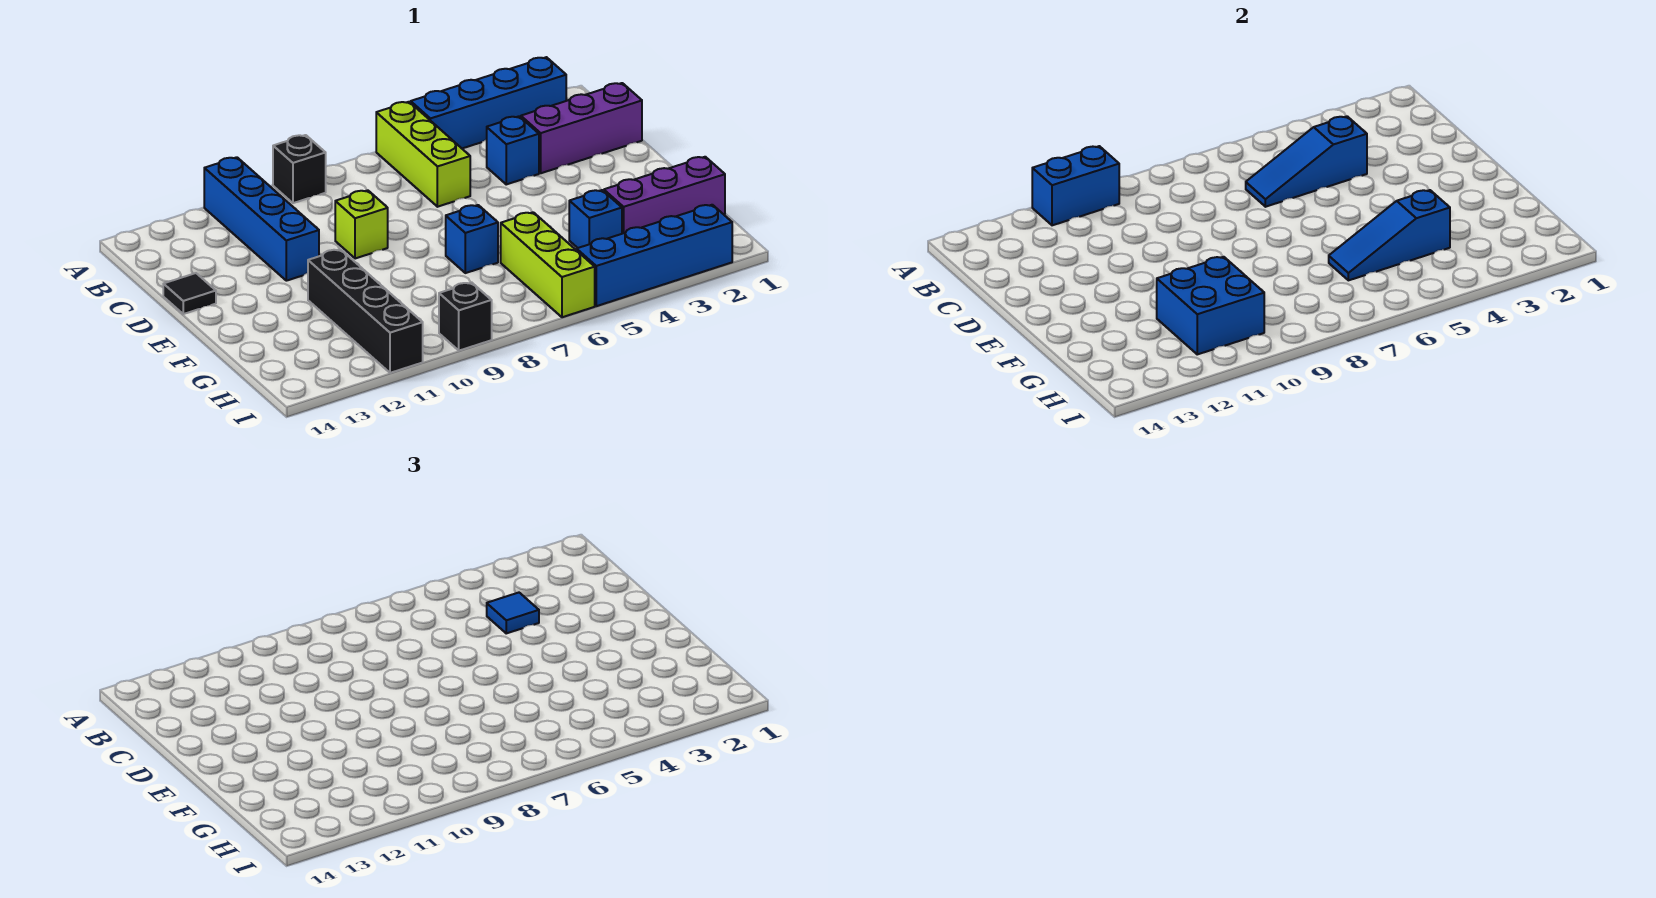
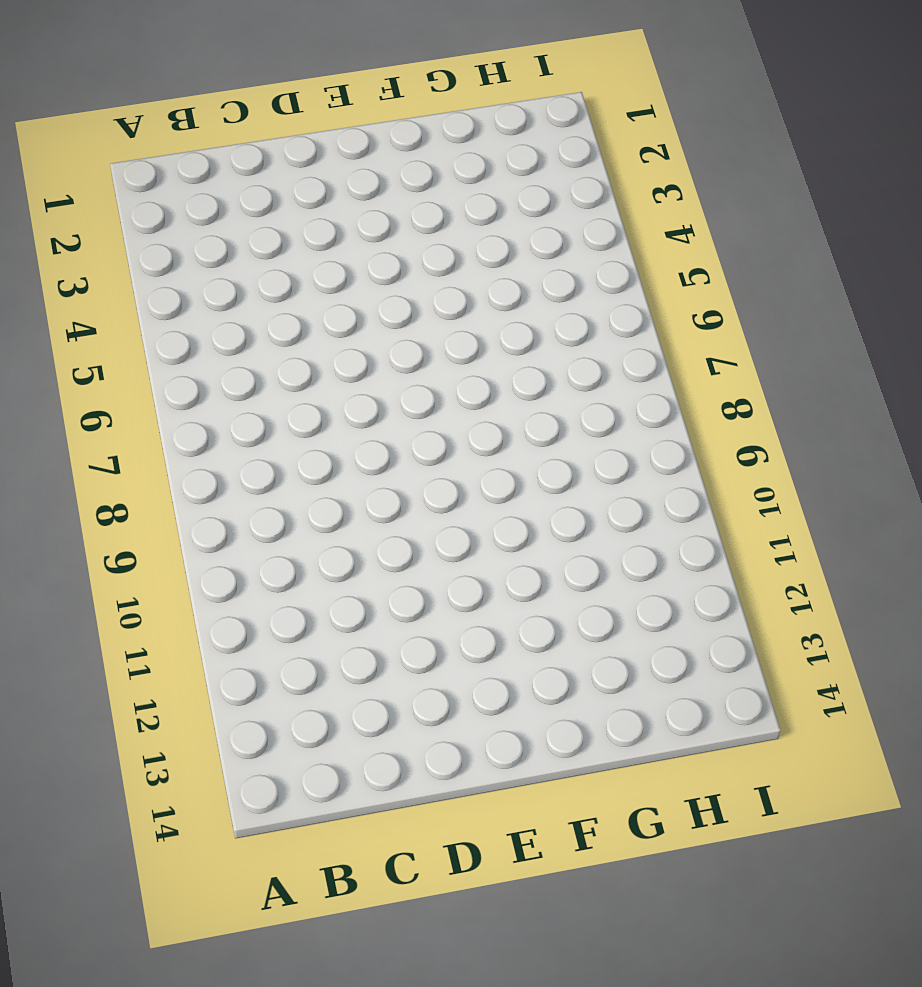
none -> blue brick A2:A5 level 1
none -> lime brick A6:C6 level 1
none -> black brick A9 level 1

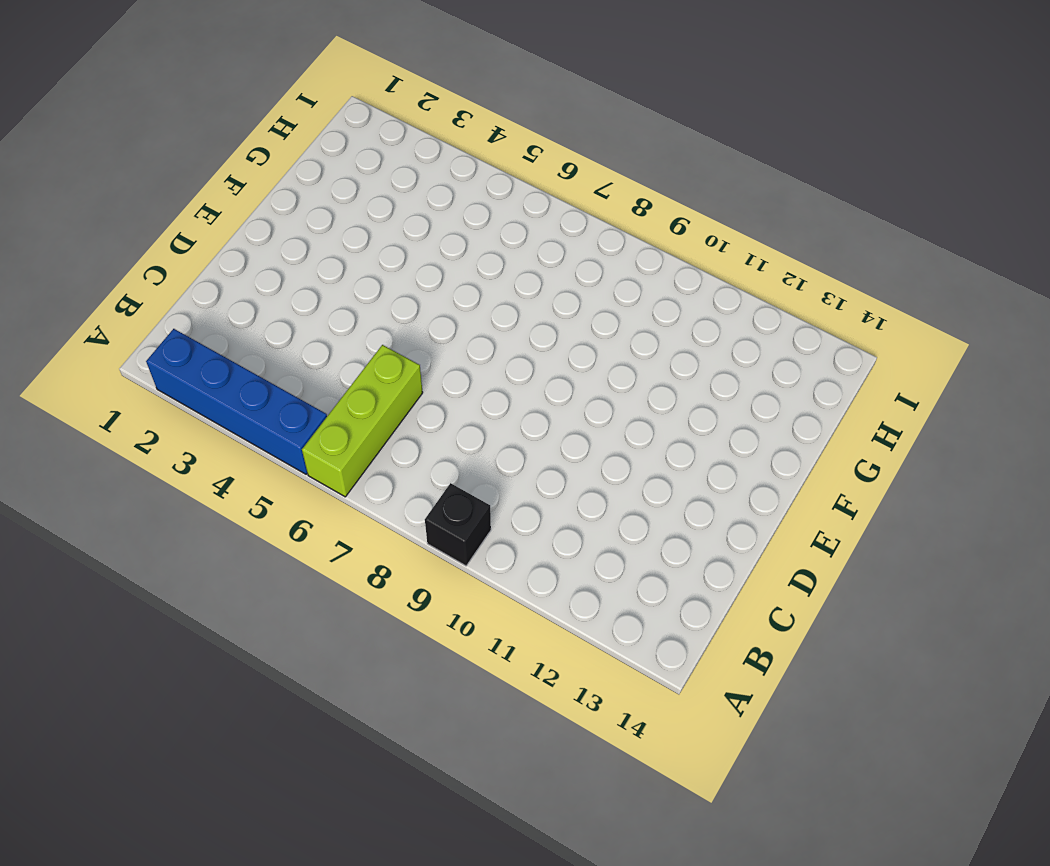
none -> blue brick A11:D11 level 1
none -> purple brick C1:C3 level 1
none -> blue brick C4 level 1

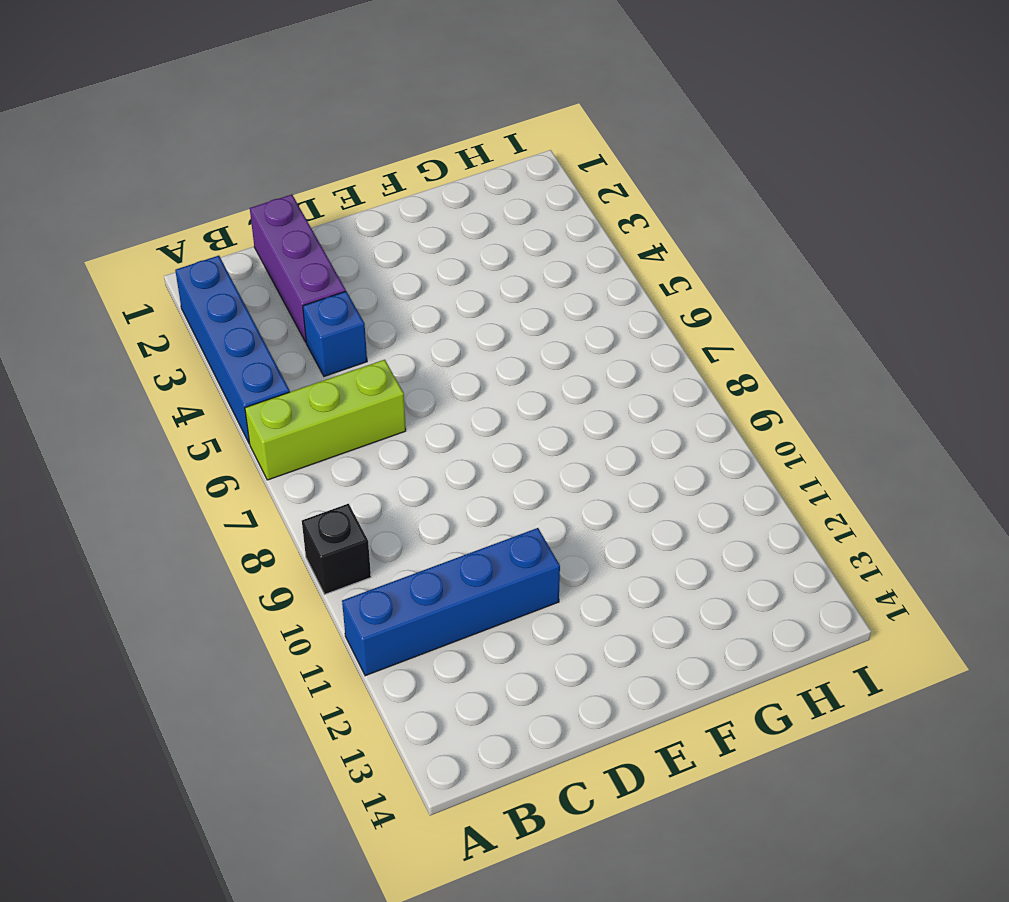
none -> lime brick D9 level 1
none -> black tile D14 level 1
none -> blue brick F7 level 1

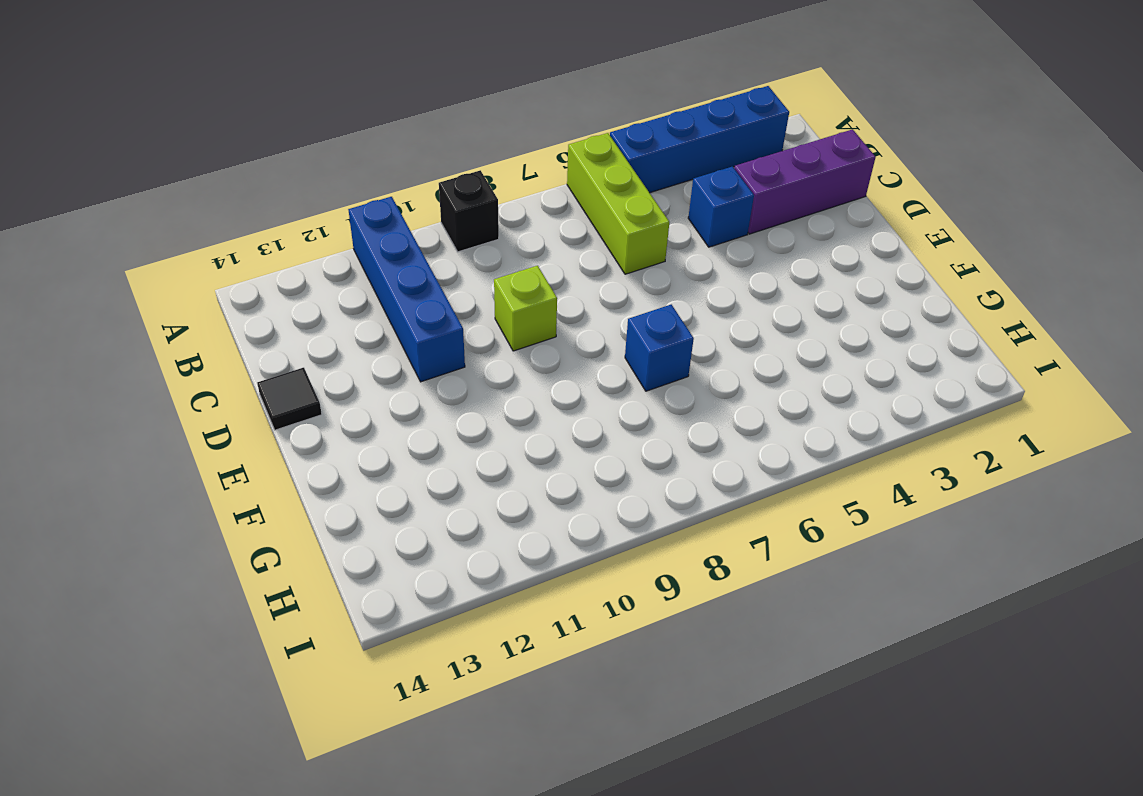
none -> black brick F11:I11 level 1
none -> purple brick G1:G3 level 1
none -> blue brick G4 level 1

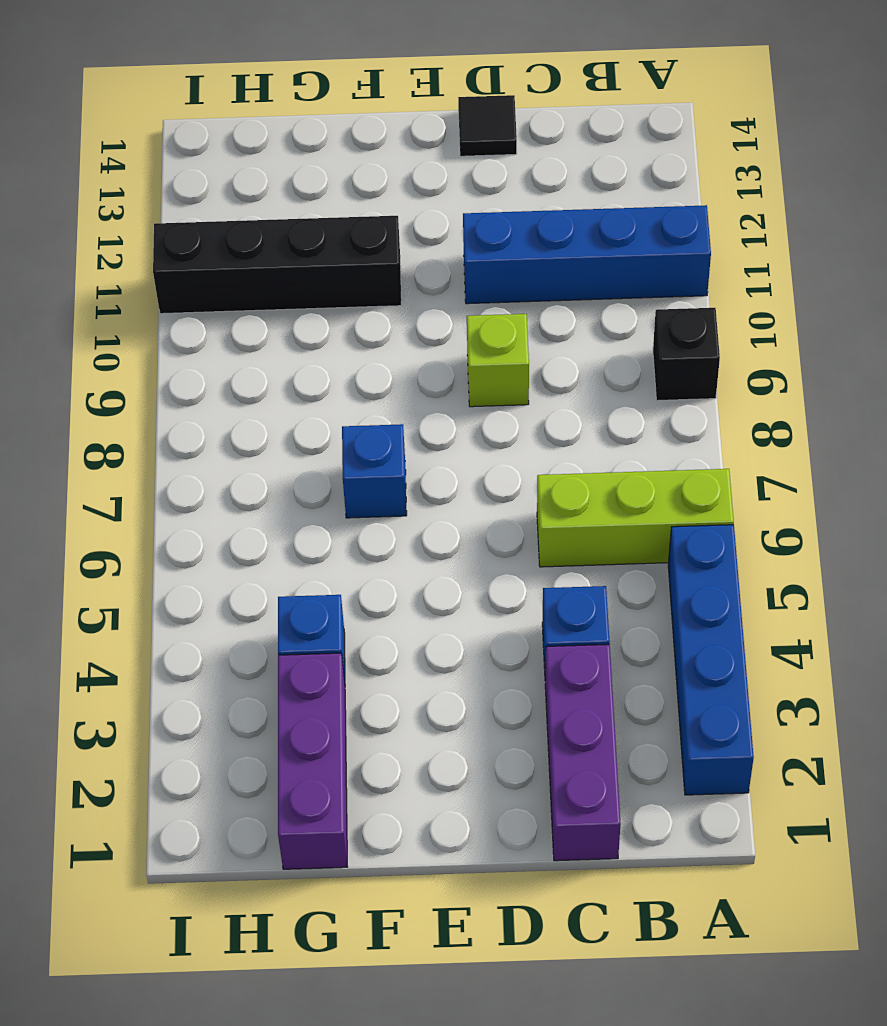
none -> lime brick G6:I6 level 1
none -> blue brick I2:I5 level 1
none -> black brick I9 level 1

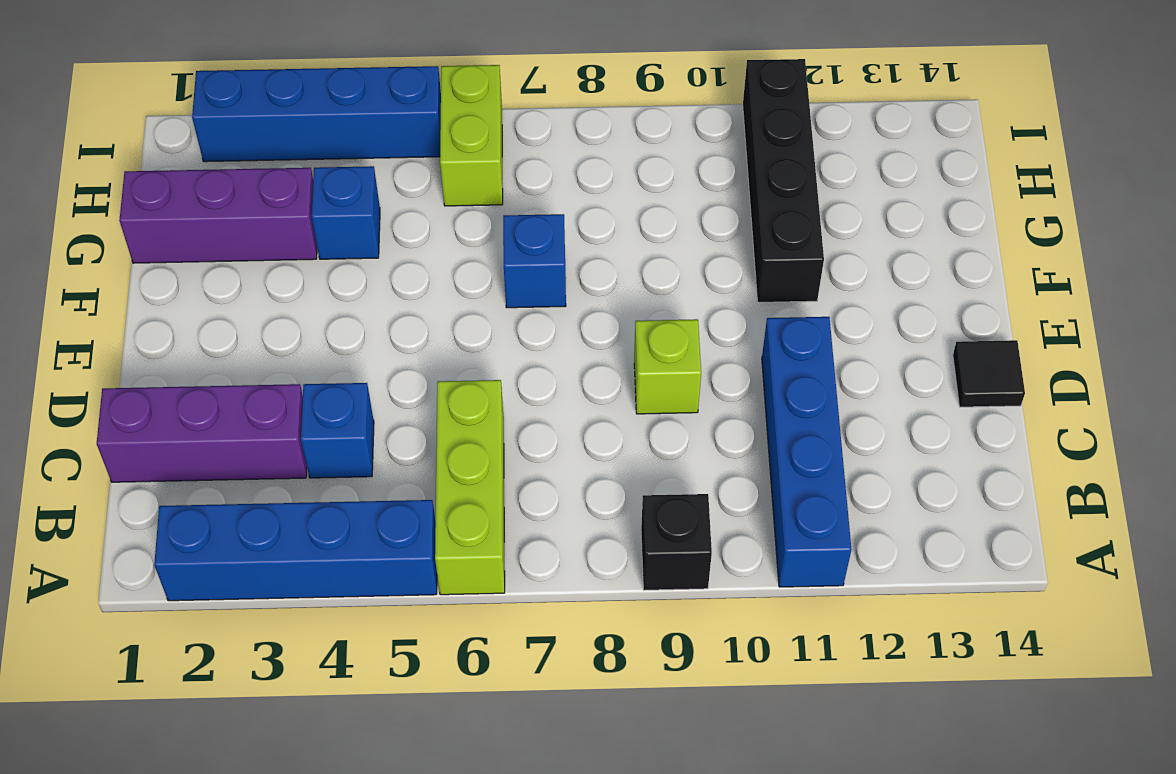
lime brick H6:I6 level 1 -> lime brick G6:I6 level 1
none -> black brick I9 level 1
none -> blue brick A10:A11 level 2
none -> blue slope C4:C6 level 2 top 4

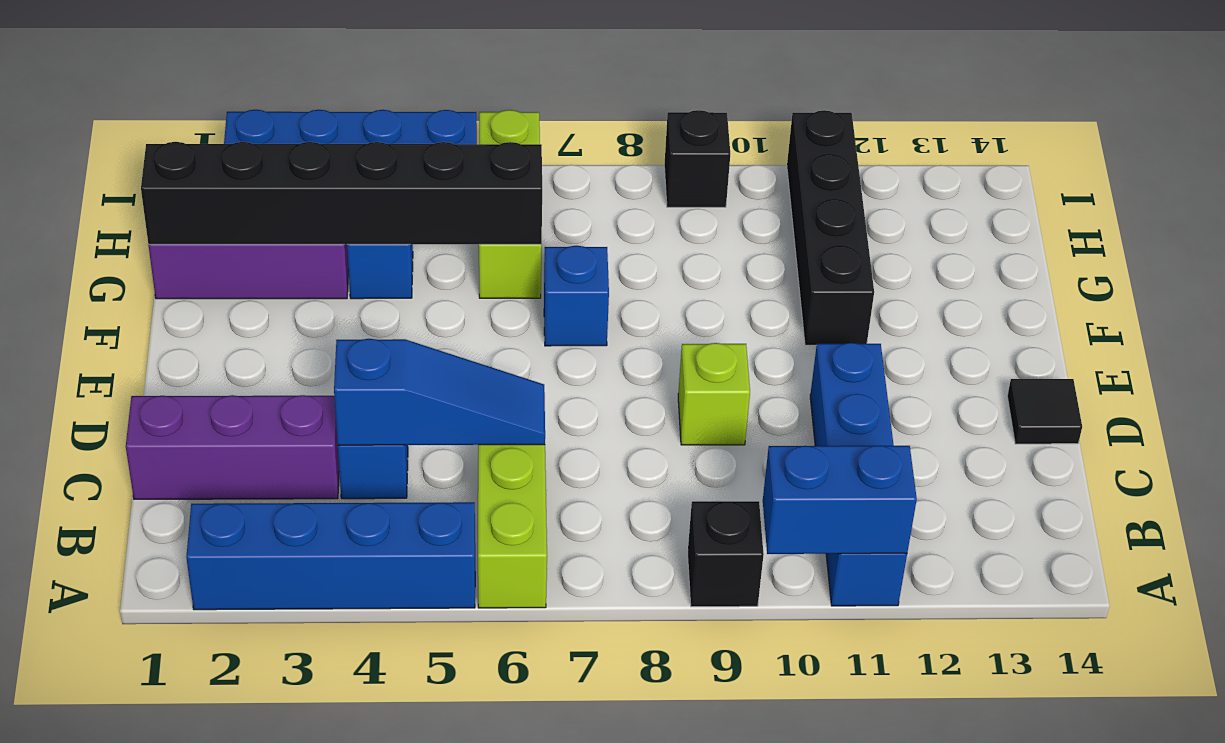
black brick G1:G6 level 2 -> blue slope G4:G6 level 2 top 4
none -> blue brick G10:H11 level 2
none -> blue tile C4 level 3

